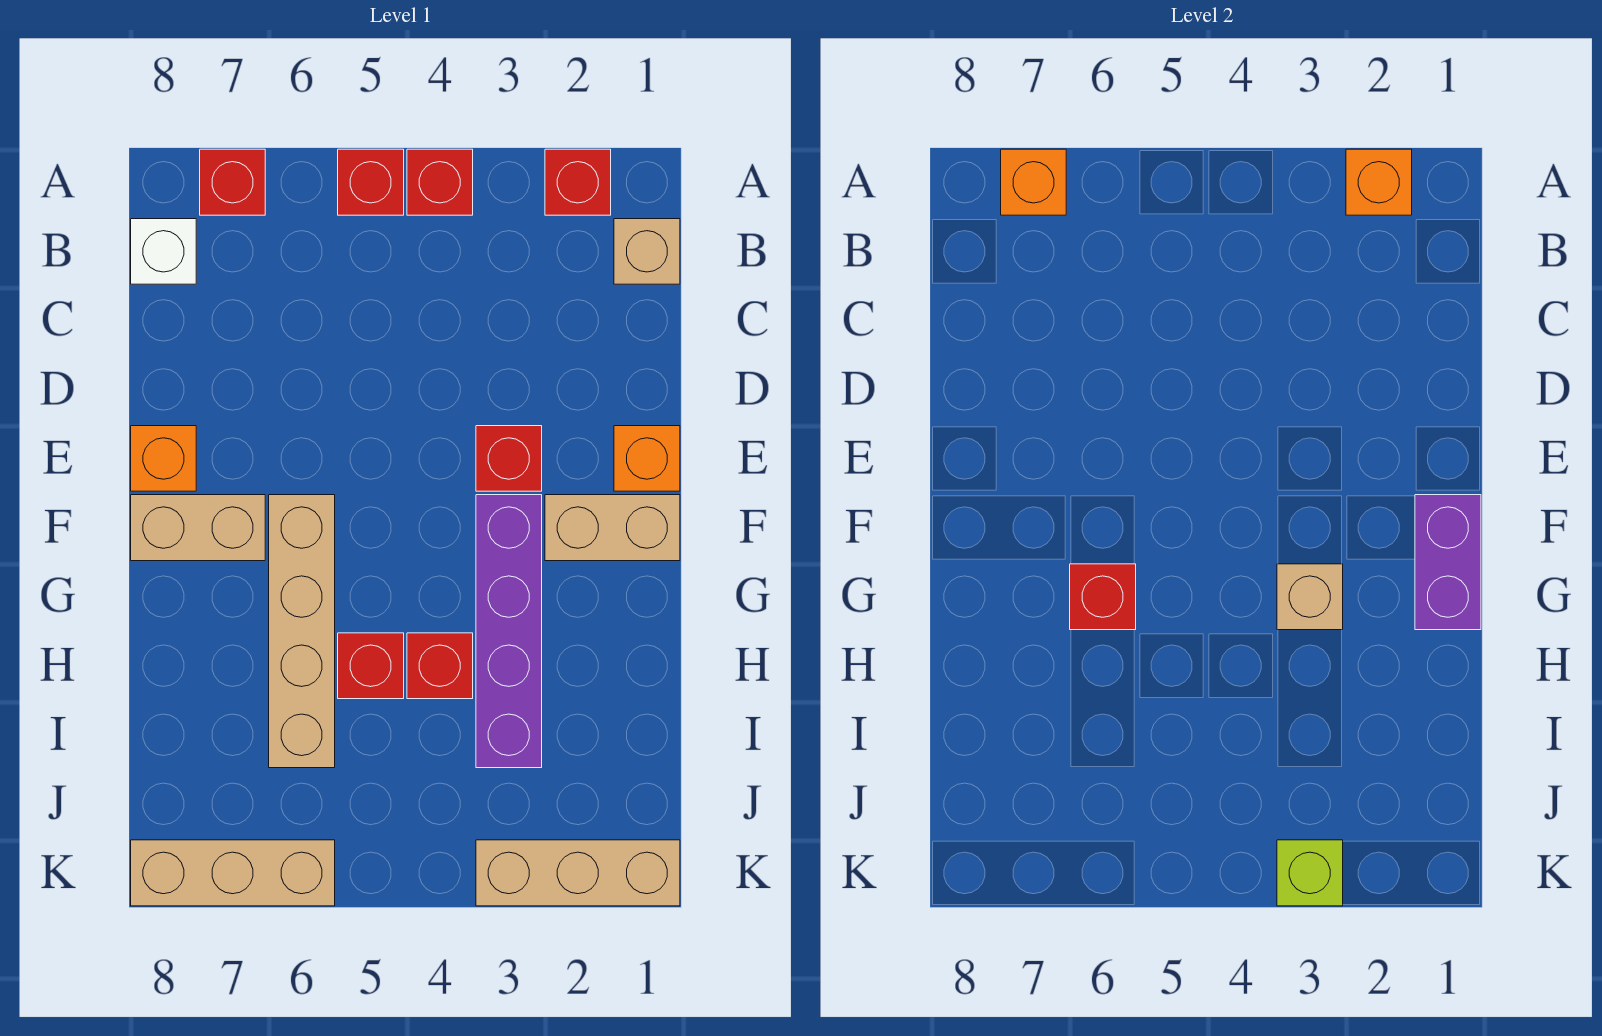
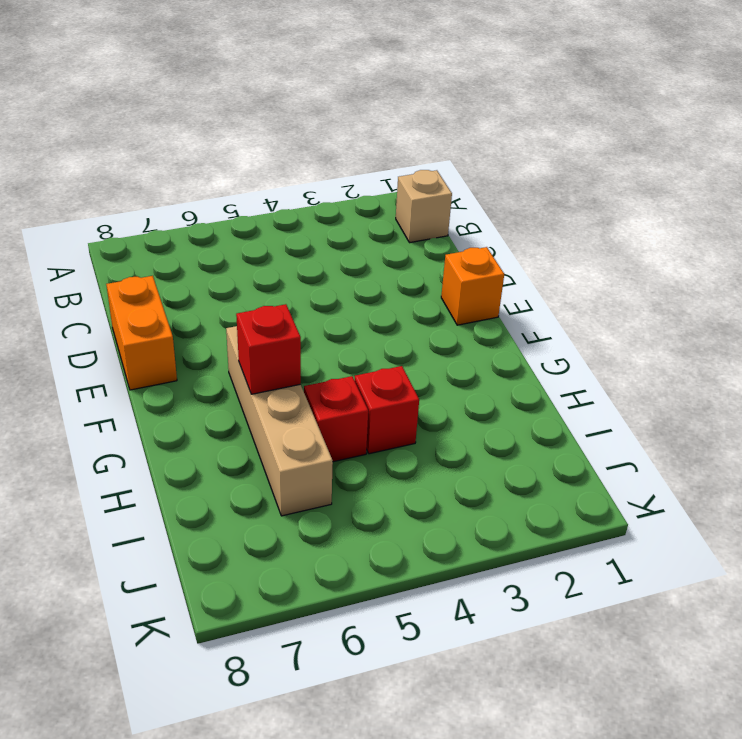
orange brick D8:E8 level 1 -> orange brick E8 level 1
none -> red brick A2 level 1
none -> red brick A4 level 1
none -> red brick A5 level 1

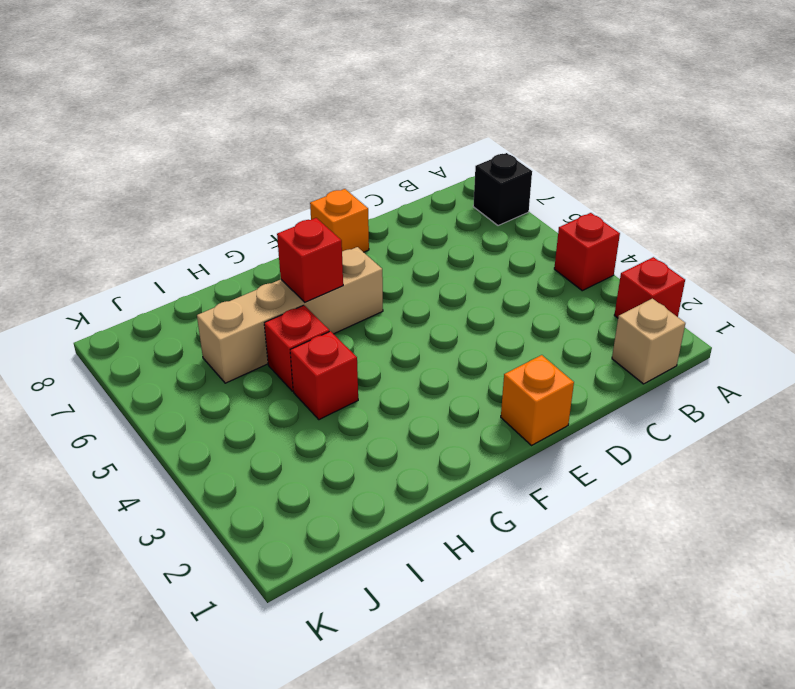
black brick A7 level 1 -> red brick A7 level 1
none -> red brick A5 level 1
none -> white brick B8 level 1
none -> red brick E3 level 1

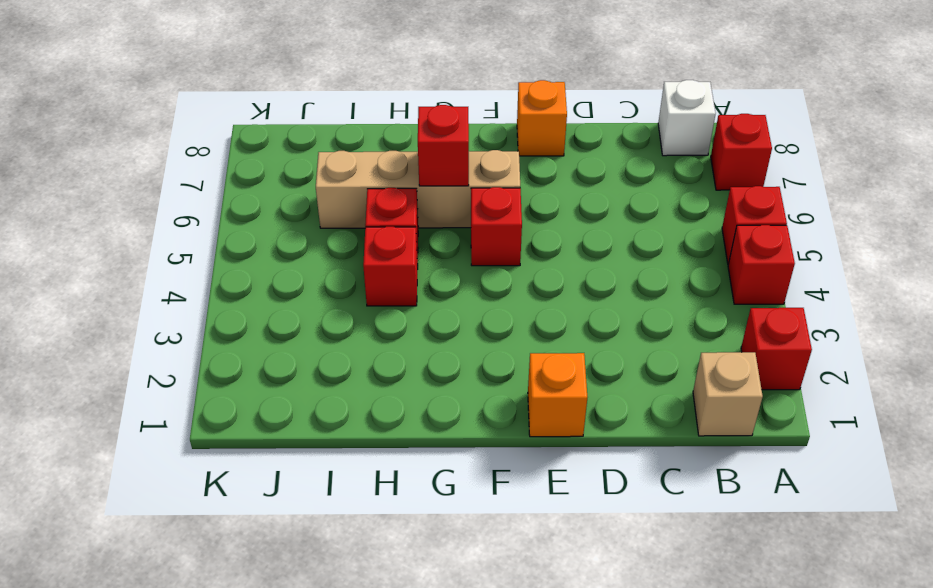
red brick F5 level 1 -> red brick E3 level 1
none -> tan brick F1:F2 level 1
none -> purple brick F3:I3 level 1
none -> tan brick F7:F8 level 1

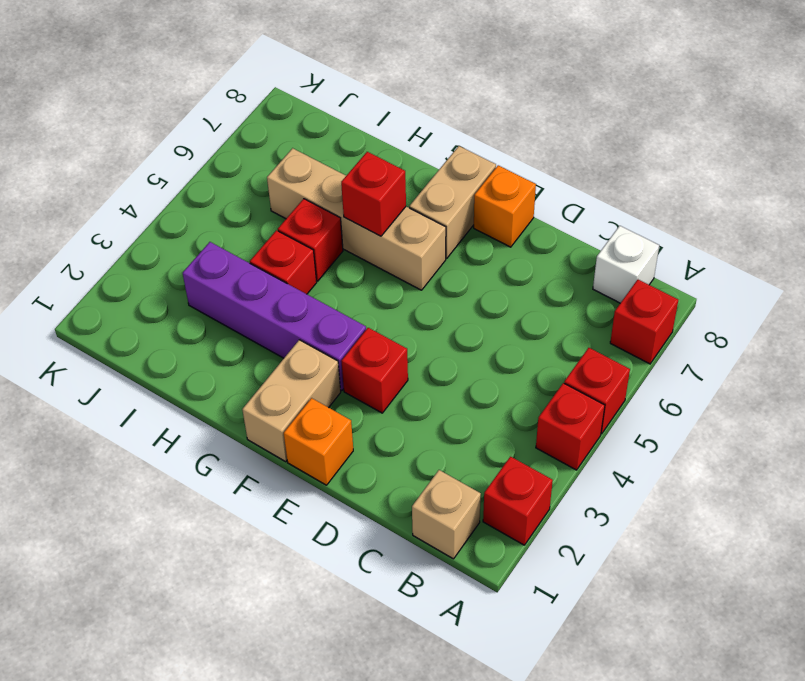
none -> tan brick K1:K3 level 1
none -> tan brick K6:K8 level 1
none -> orange brick A2 level 2

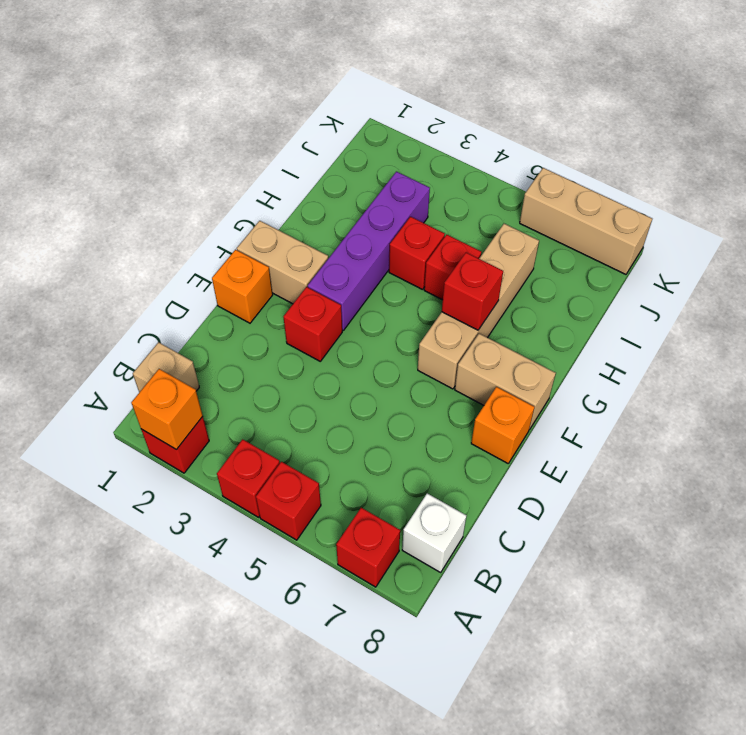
none -> tan brick K1:K3 level 1
none -> orange brick A7 level 2
none -> purple brick F1:G1 level 2

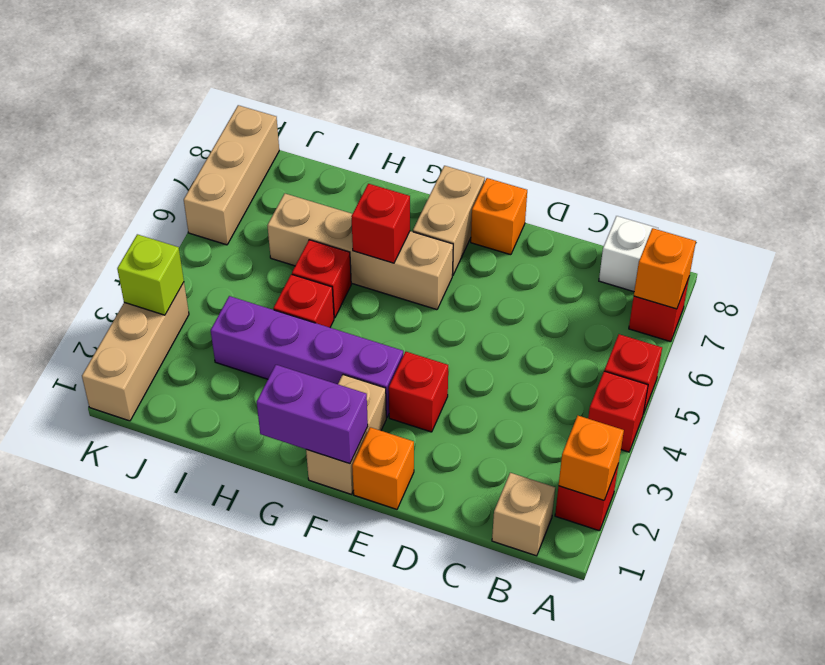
none -> tan brick G3 level 2

